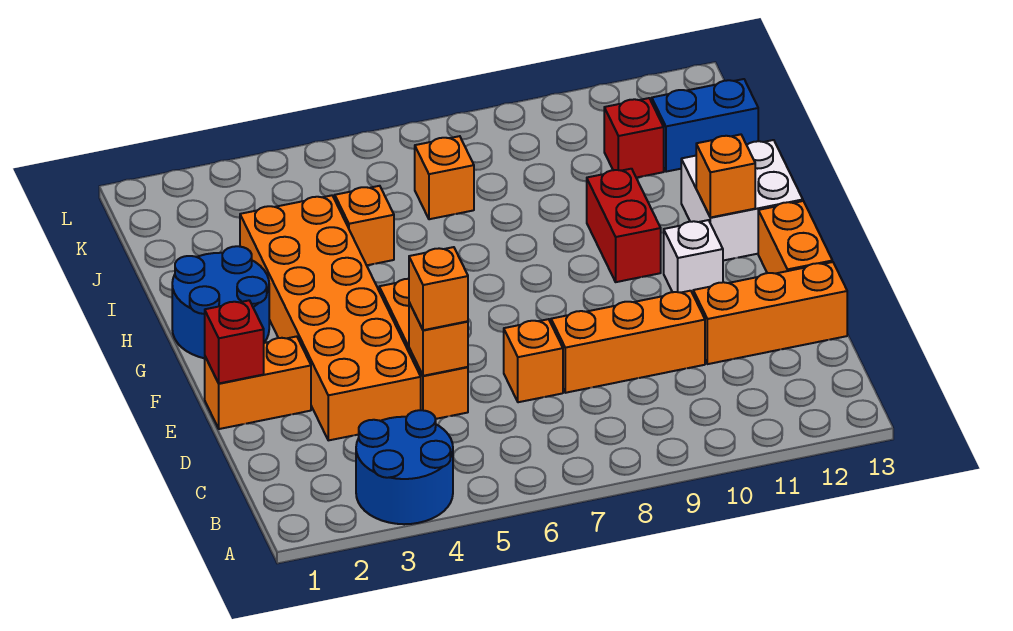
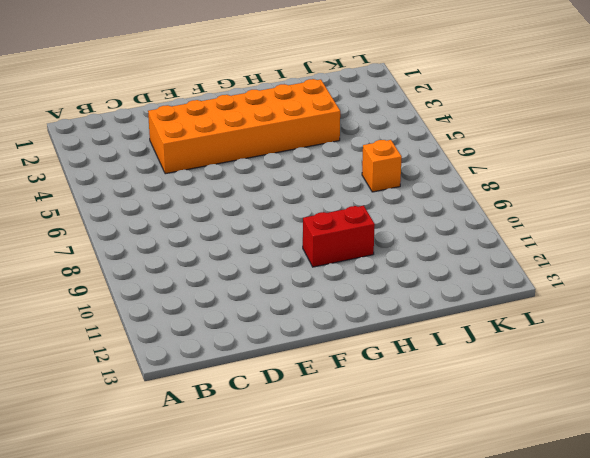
none -> blue round brick A3:B4 level 1
none -> orange brick D5:F5 level 1
none -> orange brick D7 level 1

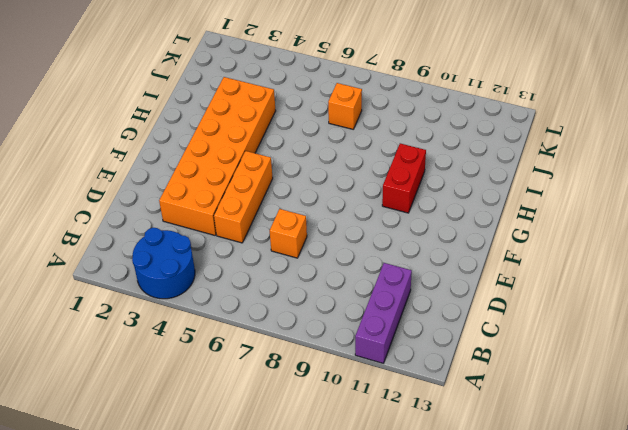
purple brick A11:C11 level 1 -> none
none -> orange brick D8:D10 level 1
none -> orange brick D11:D13 level 1
none -> orange brick E1:E2 level 1

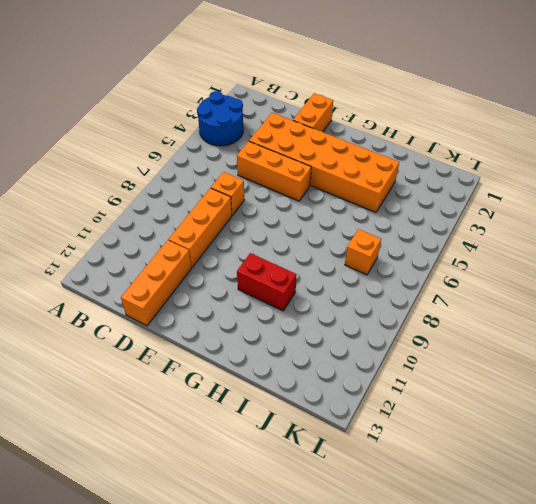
none -> orange brick E13:F13 level 1
none -> white brick F11 level 1
none -> blue round brick G1:H2 level 1

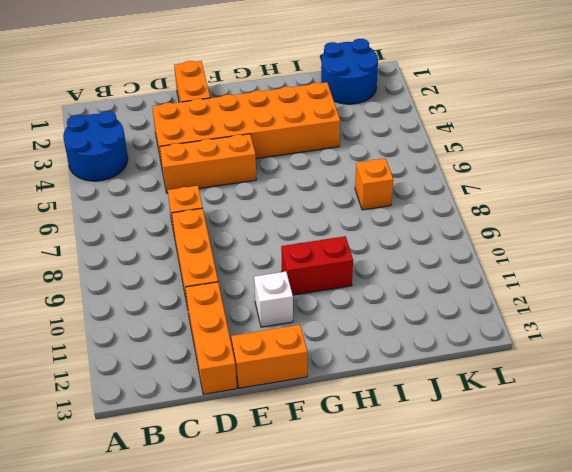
blue round brick J1:K2 level 1 -> blue round brick G1:H2 level 1
none -> white brick G12:H13 level 1
none -> orange brick I5 level 1
none -> red brick J11 level 1

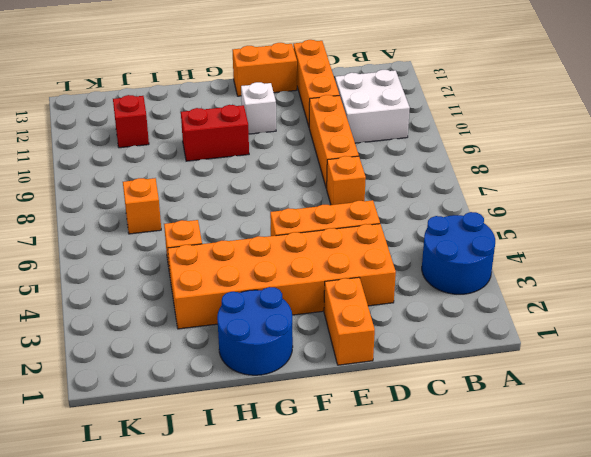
white brick B10:C11 level 1 -> white brick G12:H13 level 1
none -> blue brick J12:J13 level 1
none -> orange brick D5 level 2
none -> red brick E1 level 2

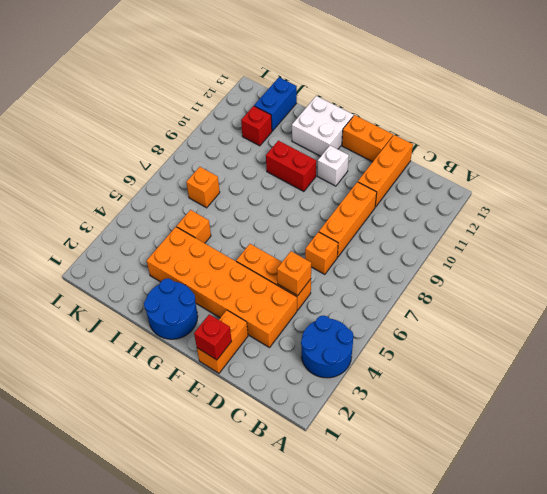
none -> orange brick G12 level 2
none -> orange brick D5 level 3

